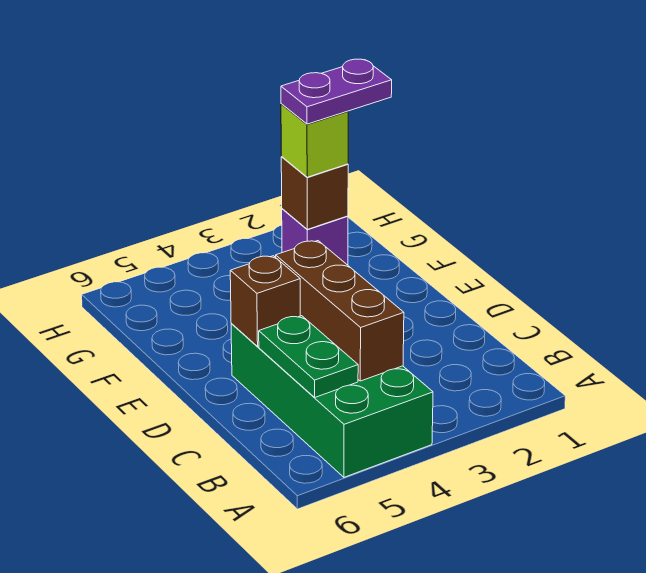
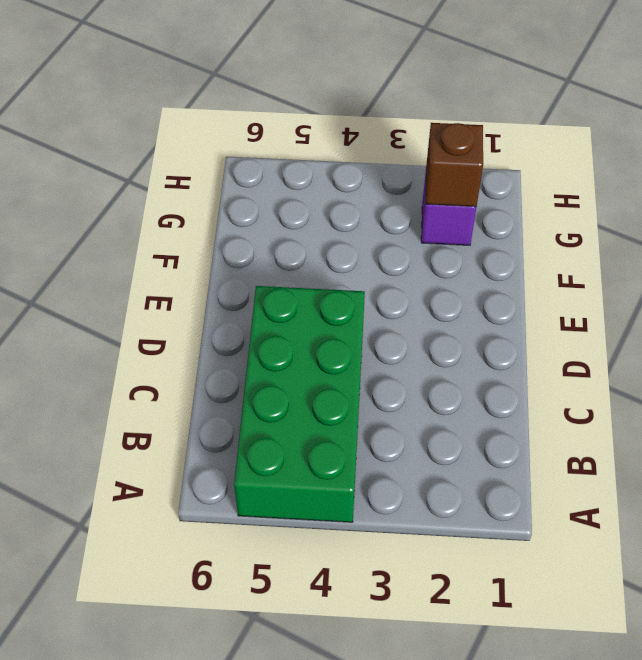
none -> brown brick B4:D4 level 2
none -> green plate B5:C5 level 2

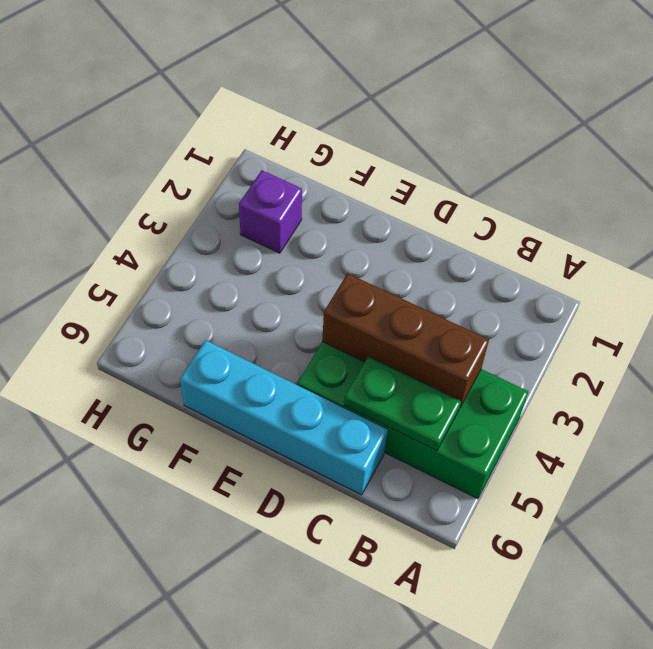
cyan brick C6:F6 level 1 -> none
none -> brown brick D5 level 2
none -> brown brick G2 level 2

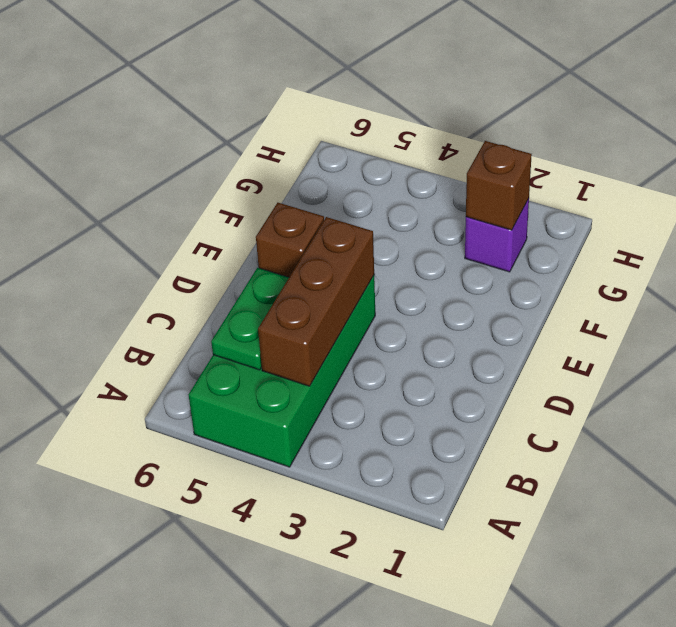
none -> lime brick G2 level 3
none -> purple plate G1:G2 level 4

